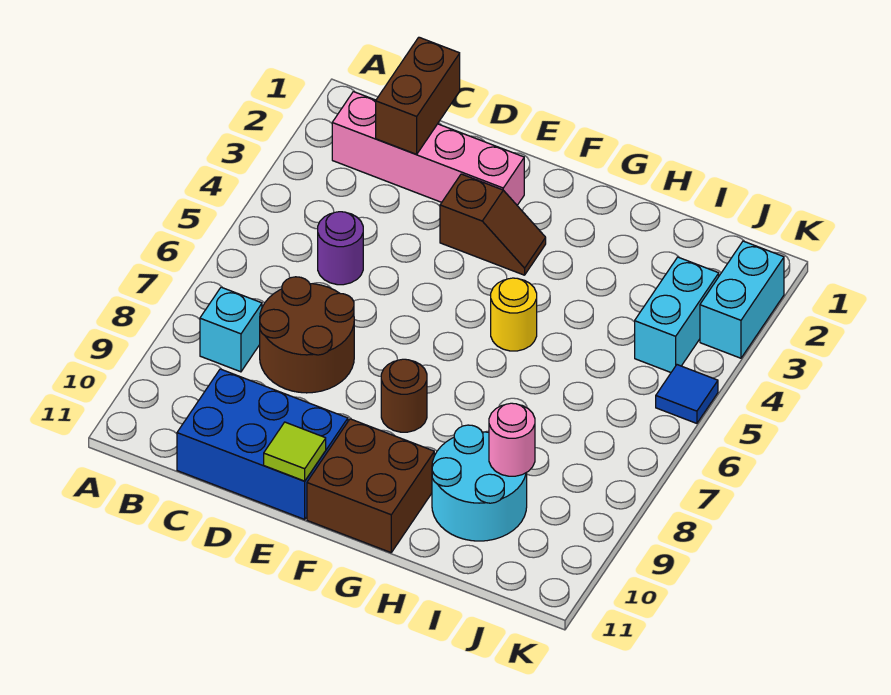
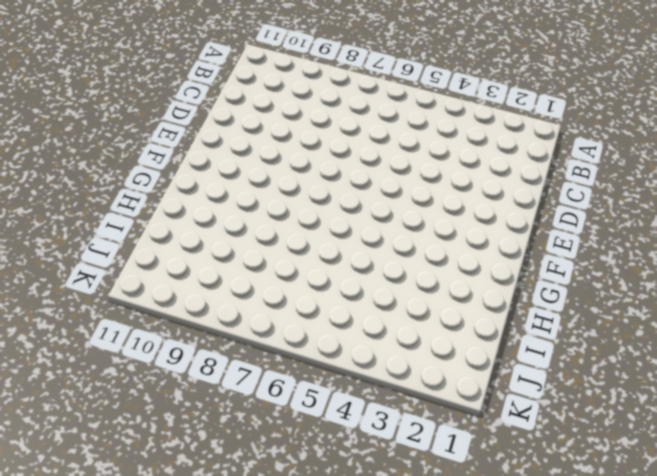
none -> pink brick B2:E2 level 1
none -> cyan brick B8 level 1
none -> purple round brick C5 level 1

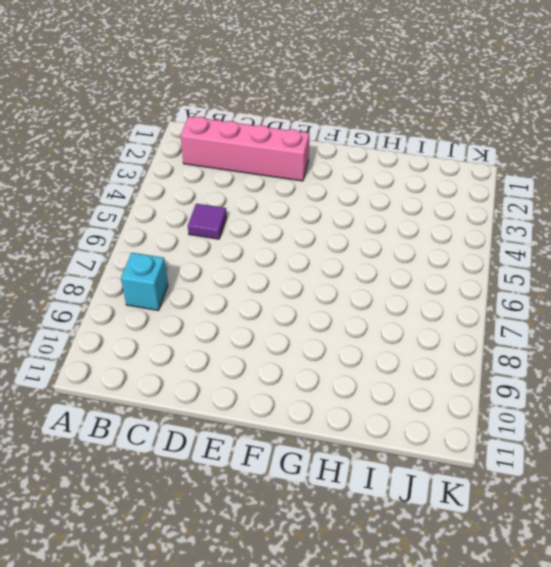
purple tile C5 level 1 -> purple round brick C5 level 1
none -> brown round brick C7:D8 level 1
none -> blue brick C10:E11 level 1
none -> brown slope E3:F3 level 1 top E

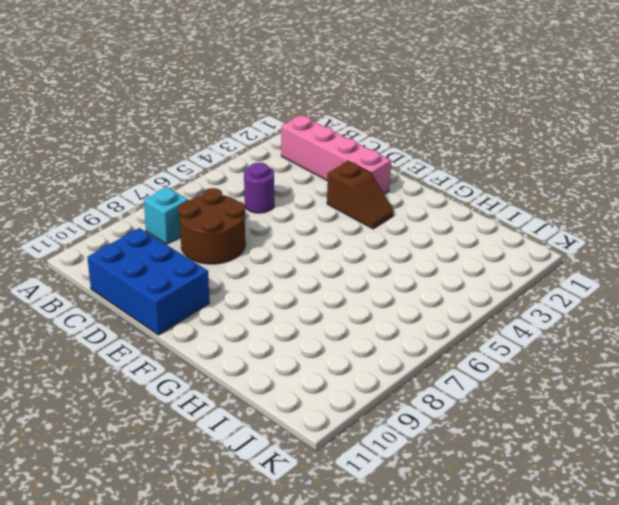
none -> brown round brick F8 level 1
none -> brown brick F10:G11 level 1
none -> yellow round brick G5 level 1

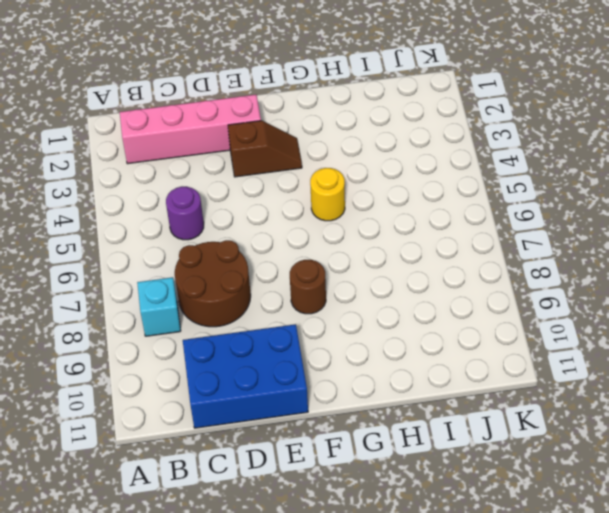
none -> brown brick F10:G11 level 1
none -> cyan round brick H9:I10 level 1
none -> cyan brick J3:J4 level 1

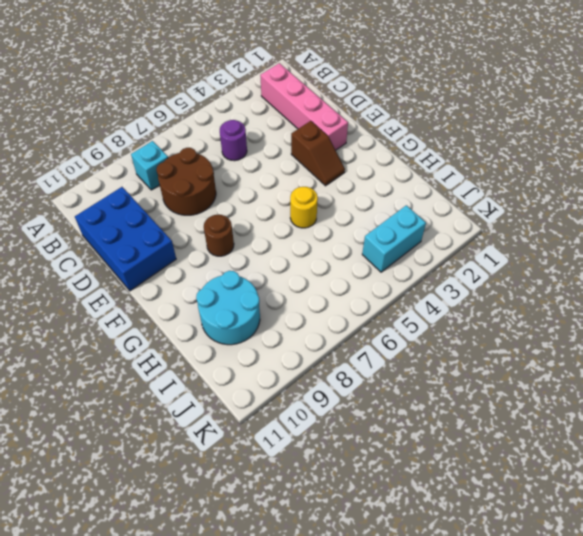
none -> brown brick F10:G11 level 1
none -> cyan brick K2:K3 level 1
none -> blue tile K5 level 1

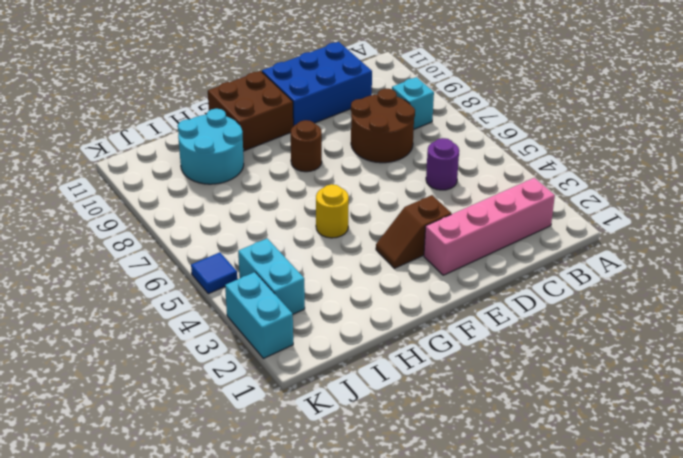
none -> brown brick C1:C2 level 2
none -> lime tile E11 level 2
none -> pink round brick I9 level 2

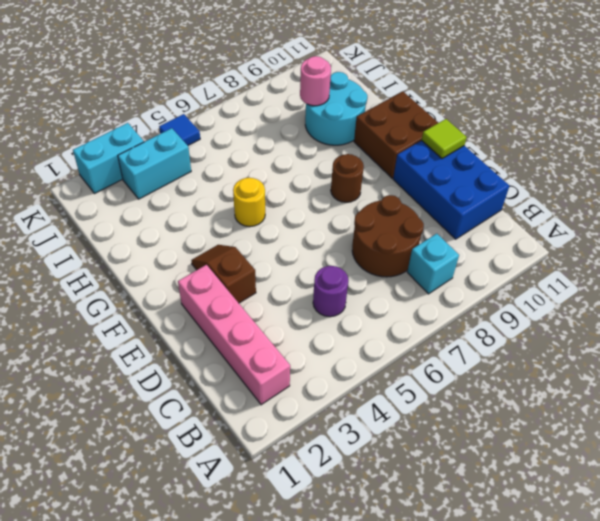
none -> brown brick C1:C2 level 2

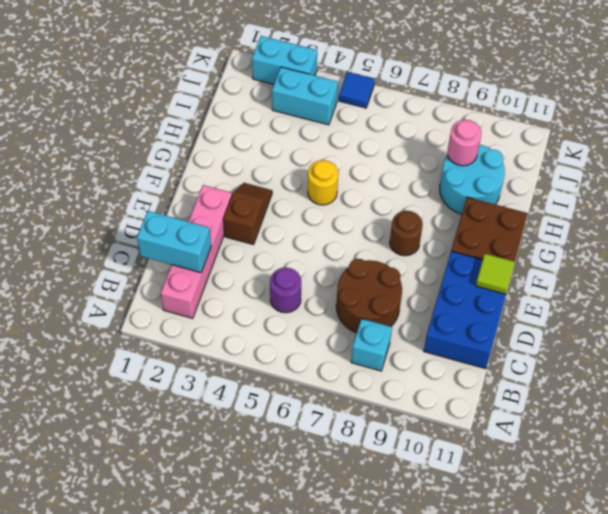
cyan brick C1:C2 level 2 -> brown brick C1:C2 level 2

